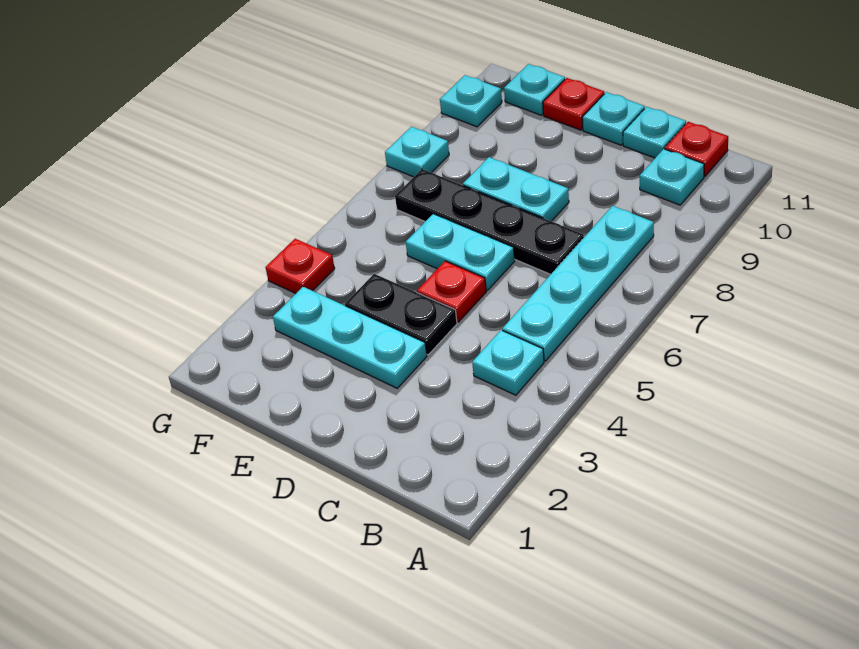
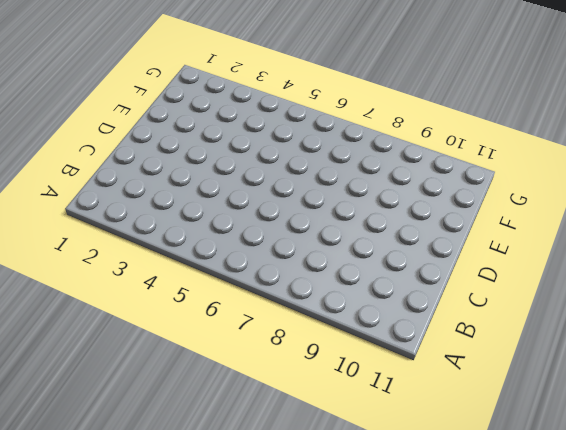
none -> cyan plate B4 level 1
none -> cyan plate B5:B8 level 1
none -> cyan plate B10 level 1

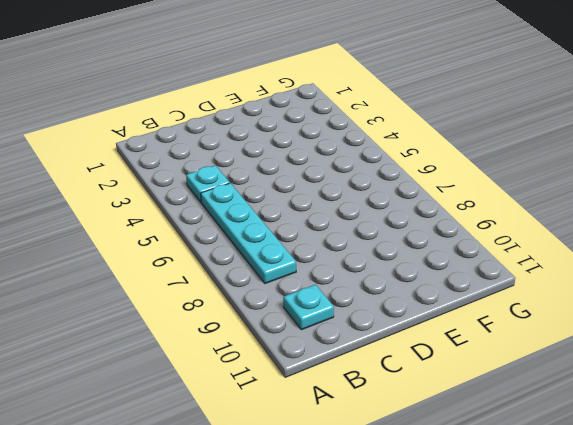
none -> red plate B11 level 1
none -> black plate C7:F7 level 1
none -> cyan plate C11 level 1

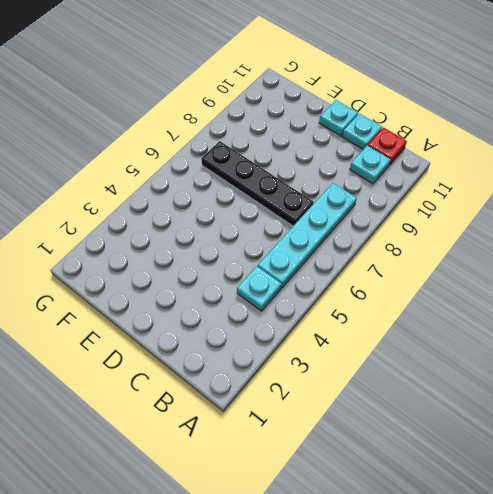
none -> cyan plate D3:F3 level 1
none -> black plate D4:E4 level 1
none -> red plate D5 level 1

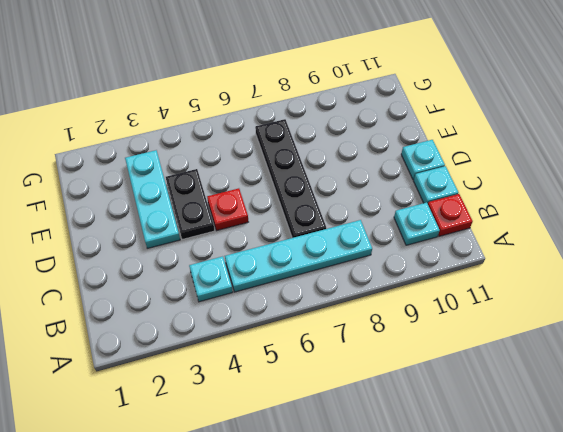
none -> cyan plate D6:E6 level 1
none -> cyan plate D8:E8 level 1
none -> red plate E11 level 1

